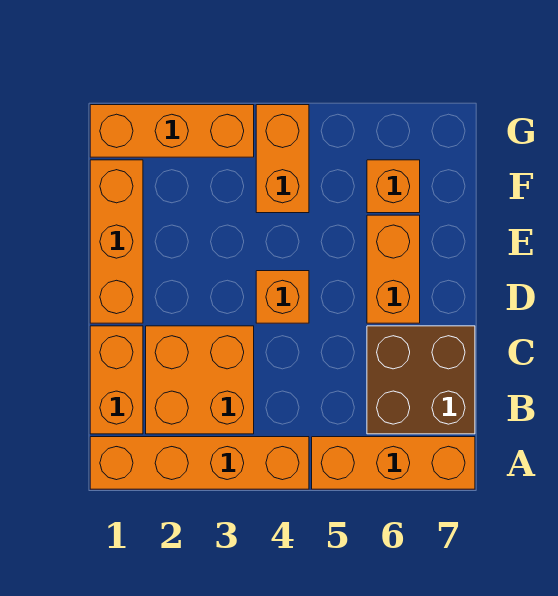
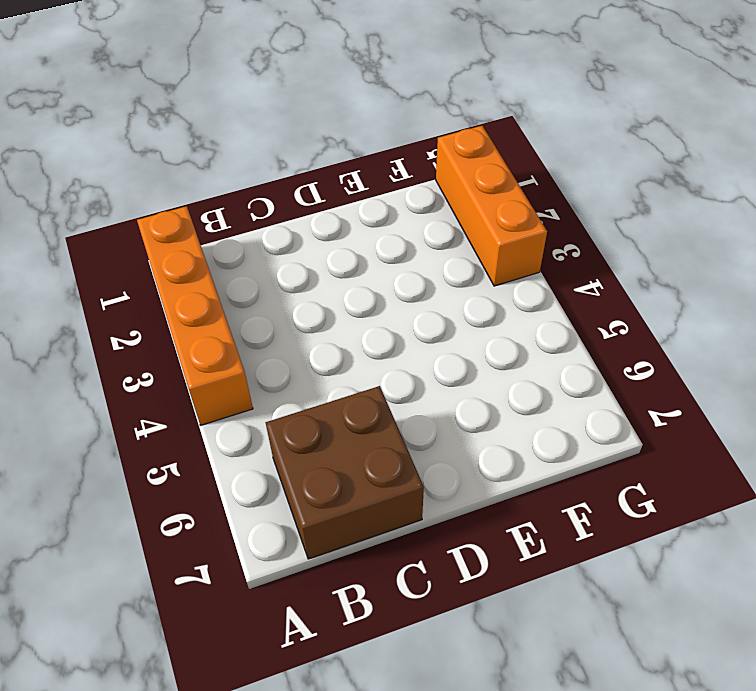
none -> orange brick A5:A7 level 1
none -> orange brick B1:C1 level 1

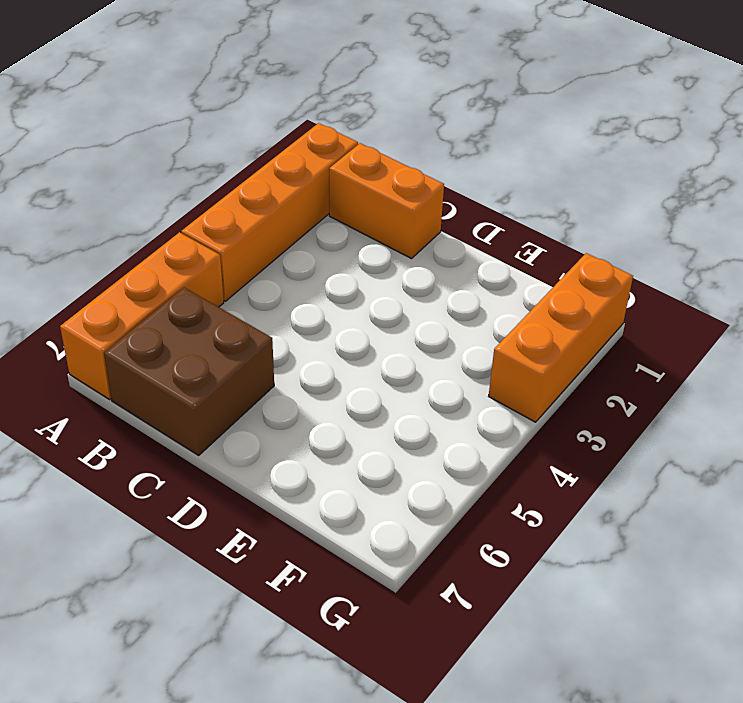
none -> orange brick B2:C3 level 1
none -> orange brick D1:F1 level 1

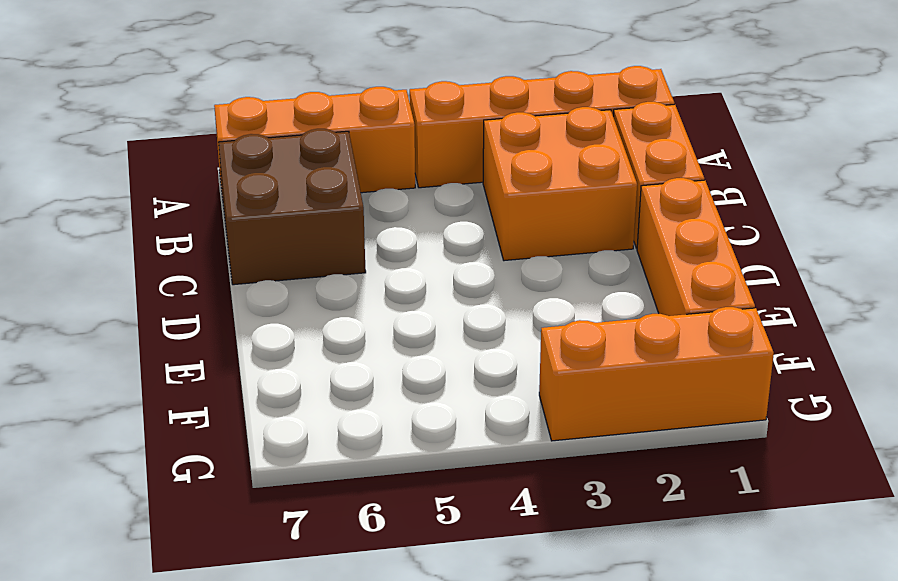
none -> orange brick D4 level 1
none -> orange brick D6:E6 level 1

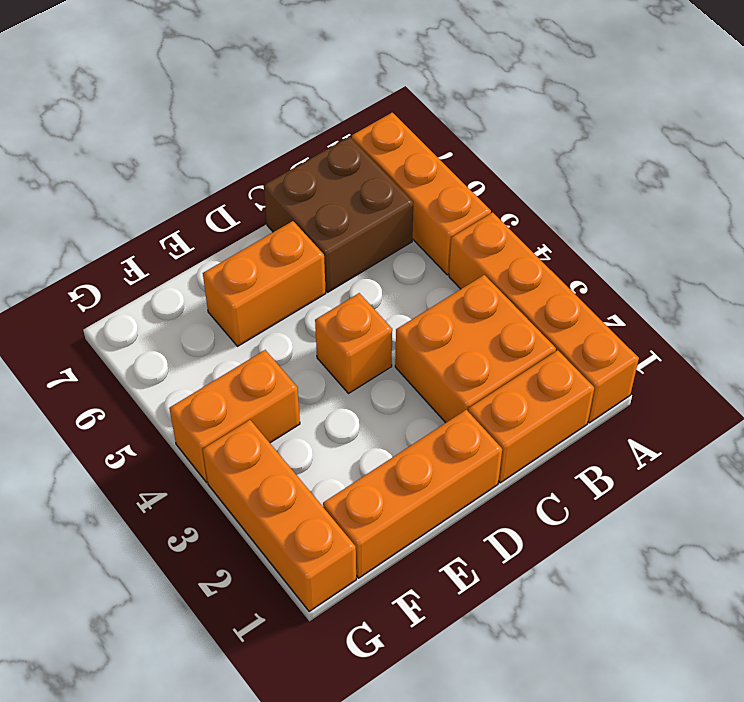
none -> orange brick F6 level 1

